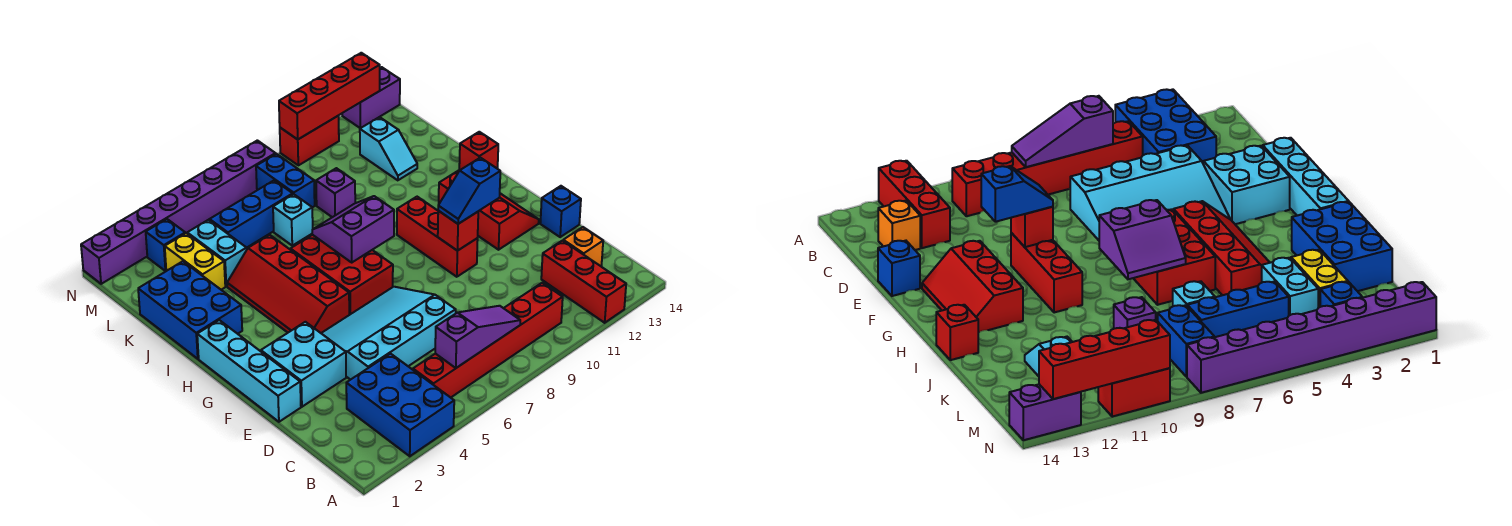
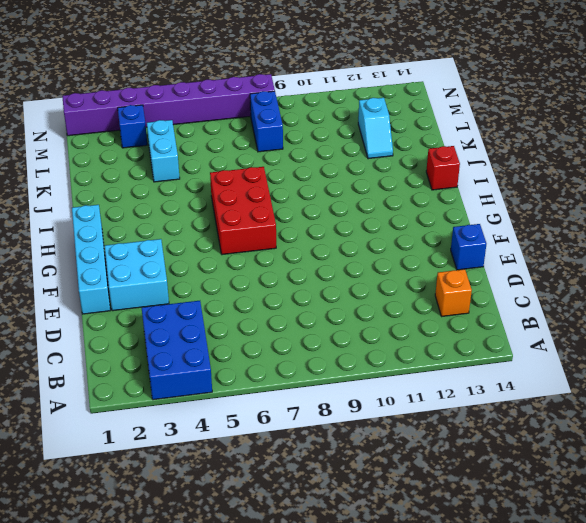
none -> red brick A12:C12 level 1
none -> red brick B5:B10 level 1
none -> cyan slope D4:F7 level 1 top D
none -> red brick F10:H10 level 1

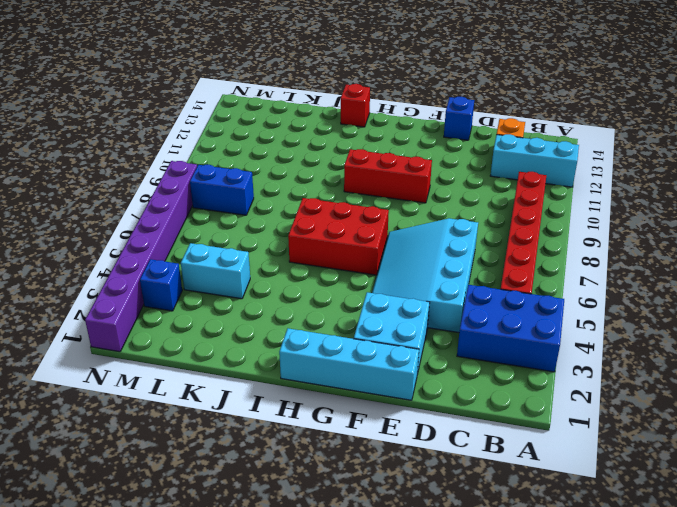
cyan brick A12:C12 level 1 -> red brick A12:C12 level 1
none -> red slope F12:H13 level 1 top 12
none -> red slope G4:J5 level 1 top 5
none -> blue brick I1:K2 level 1
none -> yellow brick K3:L3 level 1

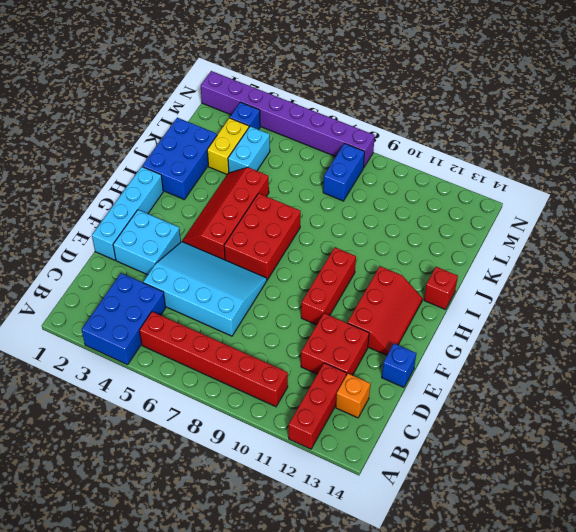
red brick D11:E12 level 1 -> none
none -> cyan brick K7 level 1
none -> purple brick K9 level 1
none -> cyan slope K12:L12 level 1 top L
none -> blue brick L5:L7 level 1

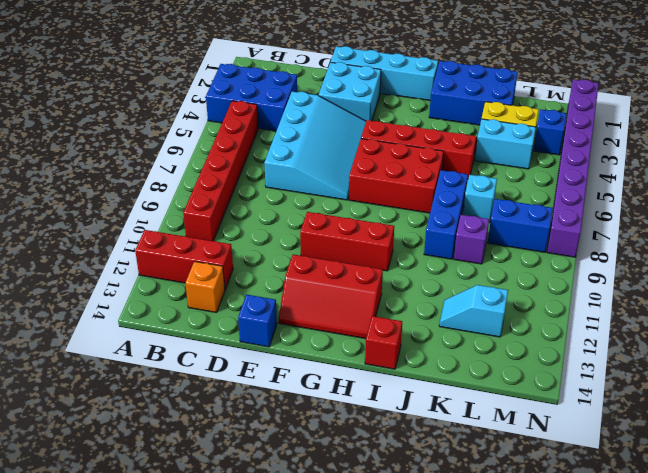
blue brick J7:J9 level 1 -> blue brick L5:L7 level 1
none -> red brick N10:N11 level 1
none -> purple brick N13:N14 level 1
none -> purple slope B6:B8 level 2 top 6
none -> red brick F10 level 2

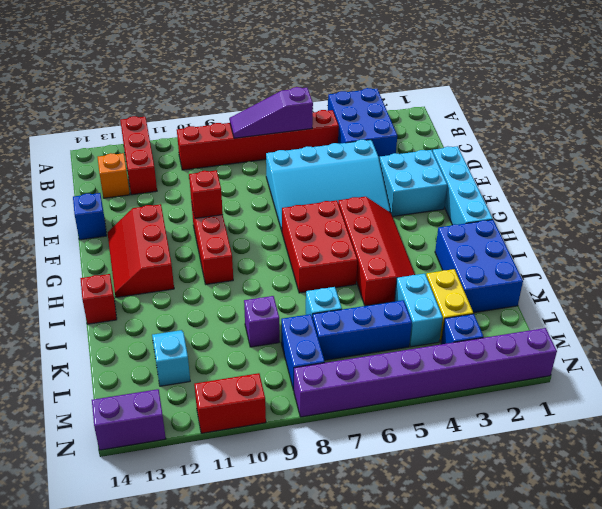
none -> purple slope H7:I8 level 2 top H
none -> red brick N10:N13 level 2
none -> blue slope F10:F11 level 3 top 11

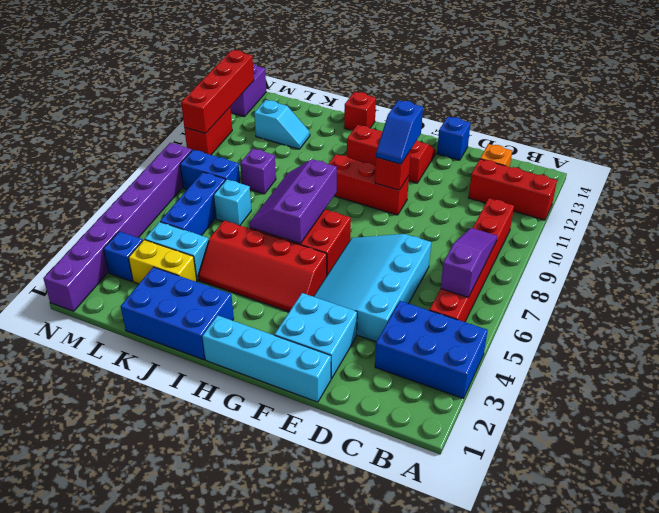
purple slope H6:I8 level 2 top H -> purple slope H7:I8 level 2 top H

